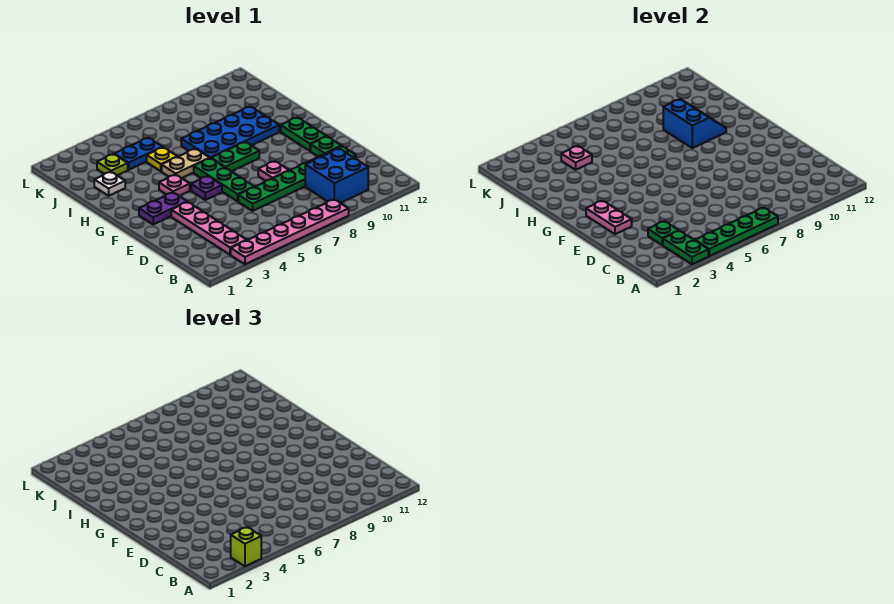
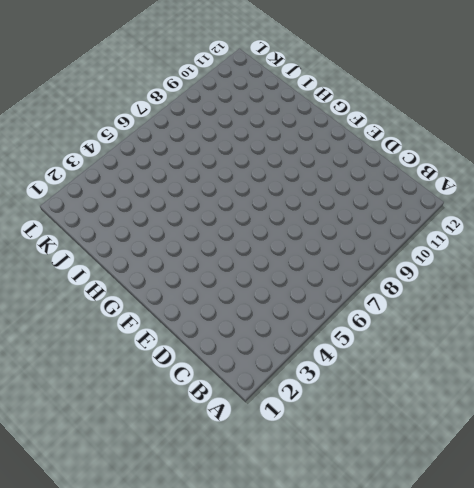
none -> pink plate A3:A8 level 1
none -> pink plate B3:E3 level 1
none -> blue brick B9:C10 level 1

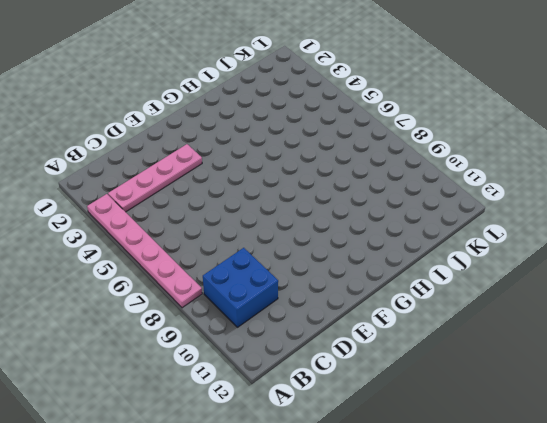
none -> green plate D6:D11 level 1
none -> green plate E6:G6 level 1
none -> pink plate E8 level 1

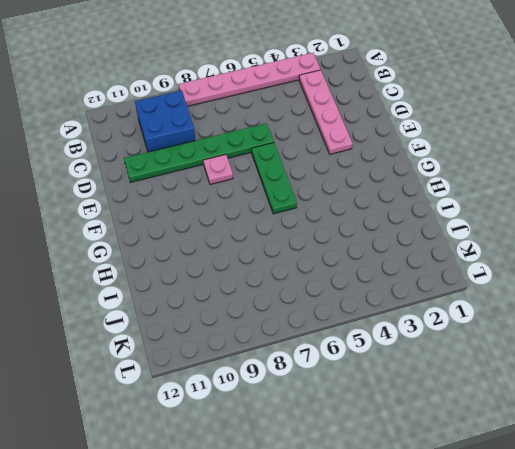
none -> green plate E11 level 1
none -> purple plate F2:F3 level 1
none -> purple plate F5 level 1

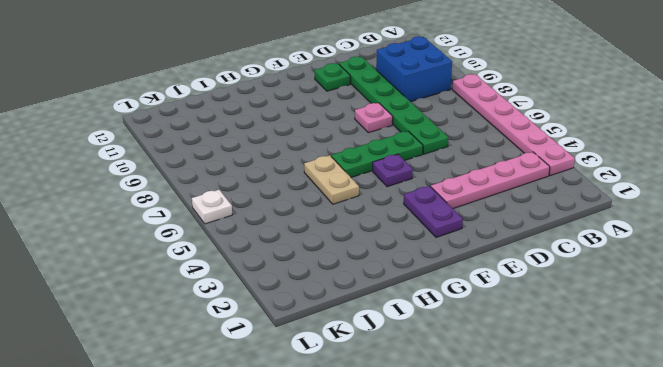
white plate L6 level 1 -> white plate I2 level 1
none -> green plate F11:G11 level 1
none -> pink plate G4 level 1
none -> green plate G7:G8 level 1

